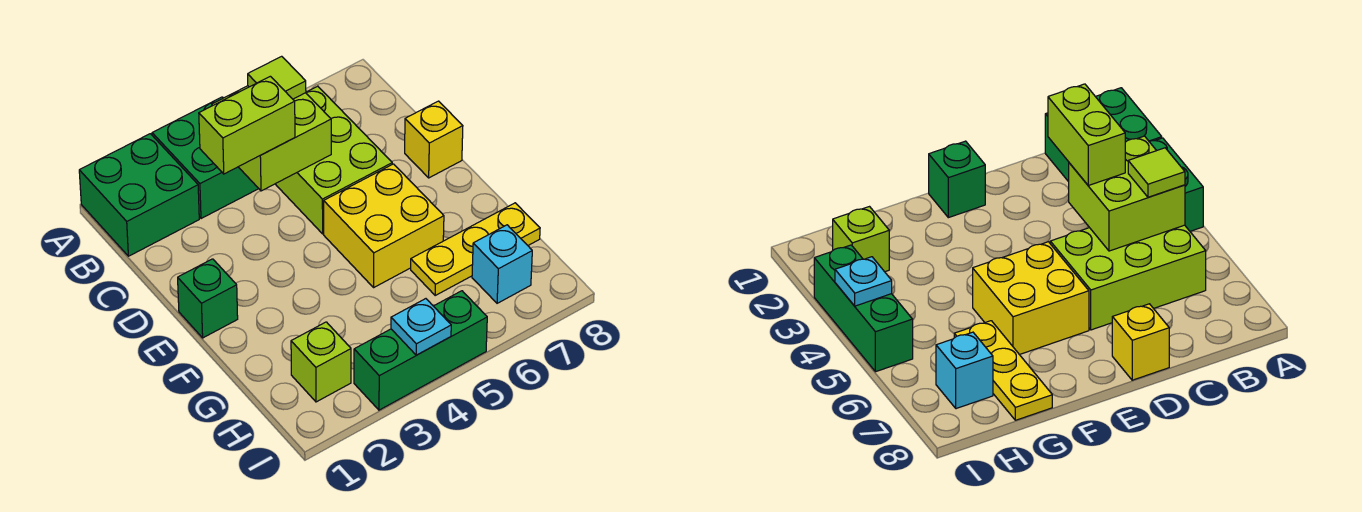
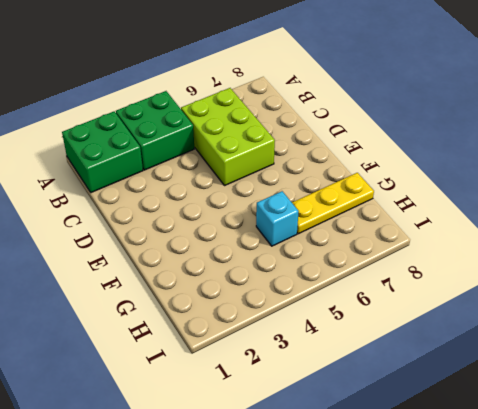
cyan brick G5 level 1 -> cyan brick H7 level 1
none -> yellow brick D8 level 1
none -> green brick E1 level 1
none -> yellow brick E5:F6 level 1

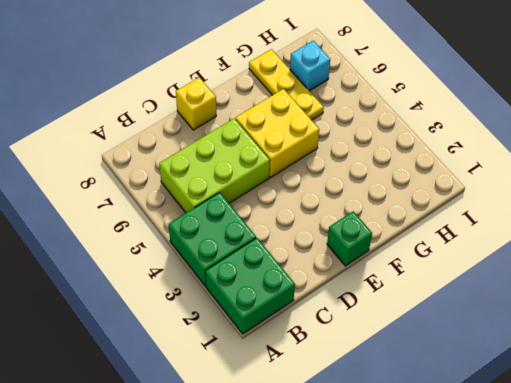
none -> lime brick H2 level 1
none -> green brick I3:I5 level 1
none -> lime brick B4:C5 level 2

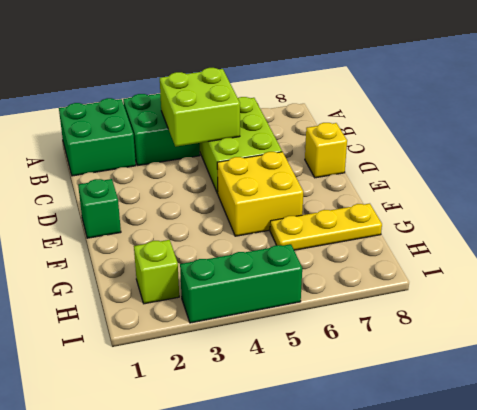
none -> cyan brick H7 level 1
none -> cyan plate I4 level 2
none -> lime tile B5 level 3

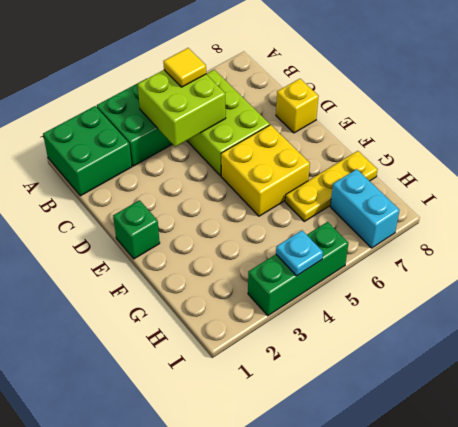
yellow tile B5 level 3 -> lime tile B5 level 3
cyan brick H7:I7 level 1 -> cyan brick H7 level 1
none -> lime brick H2 level 1
none -> lime brick C3:C4 level 3

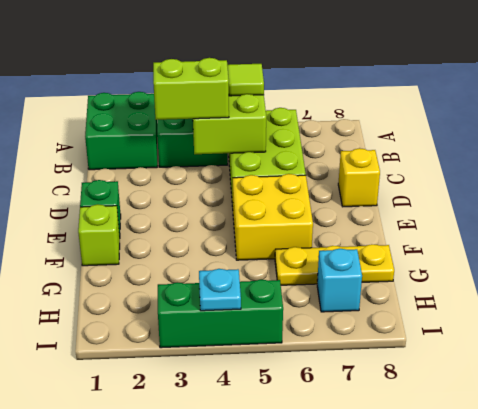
lime brick F1 level 1 -> lime brick H2 level 1

